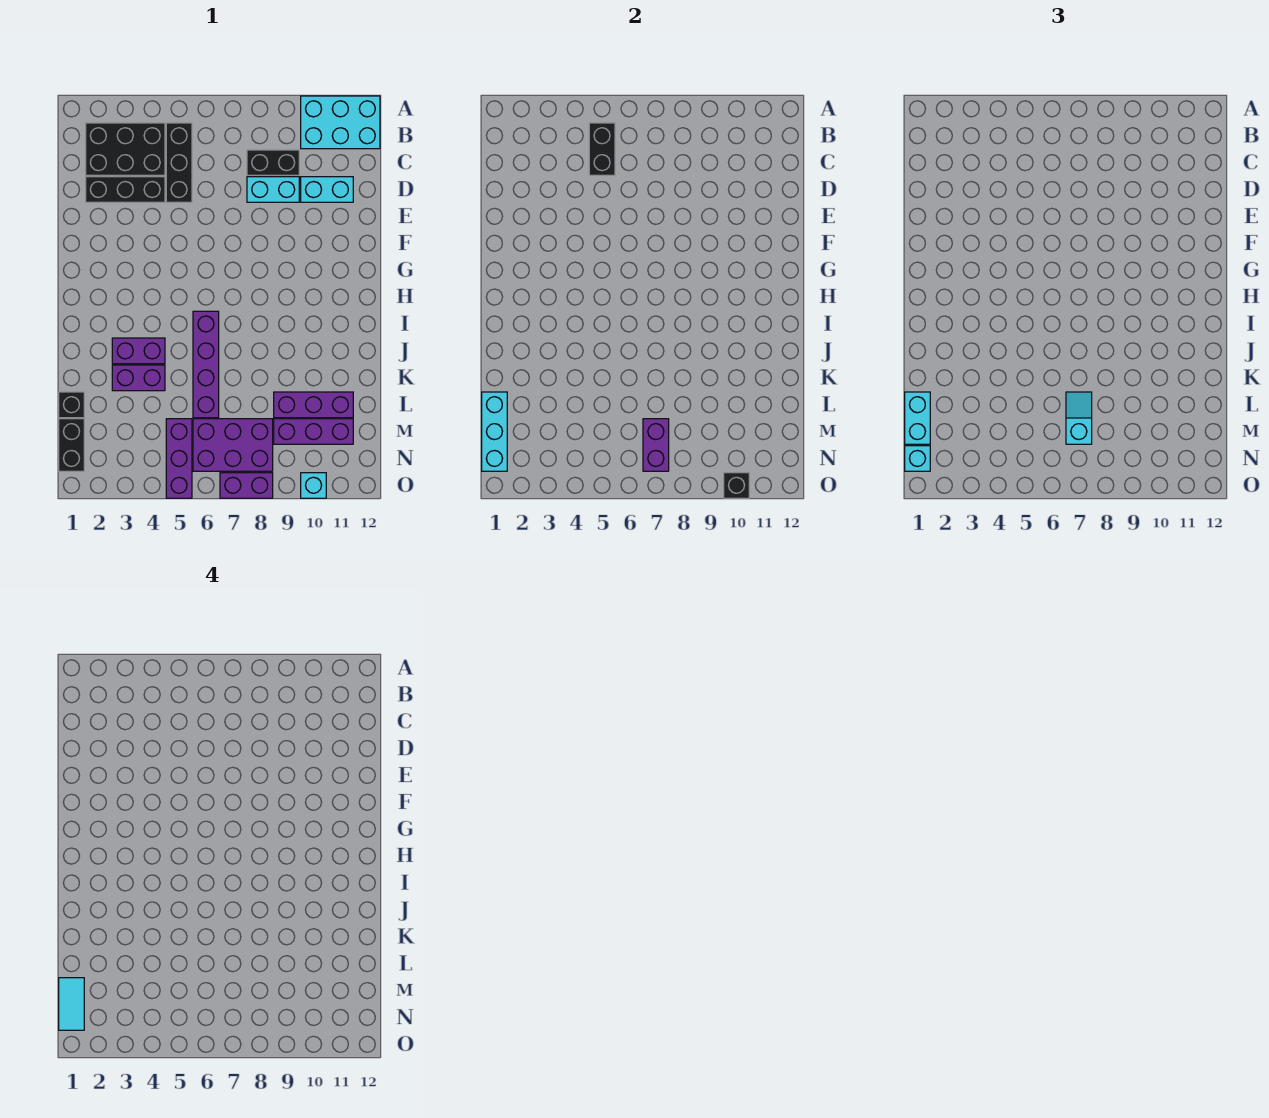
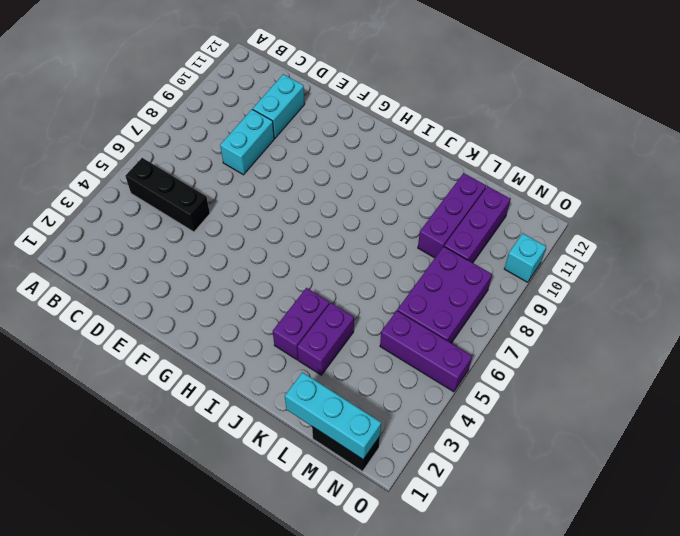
none -> cyan brick A10:B12 level 1
none -> black brick B2:C4 level 1
none -> black brick C8:C9 level 1

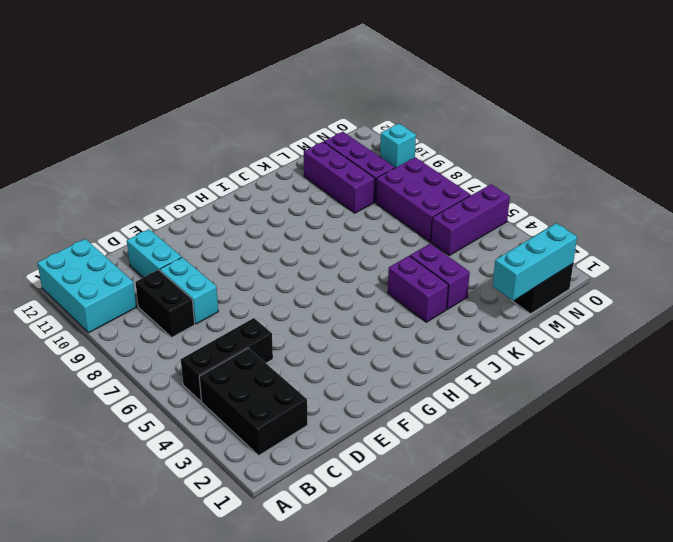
none -> black brick D2:D4 level 1
none -> purple brick I6:L6 level 1
none -> black brick L1 level 1

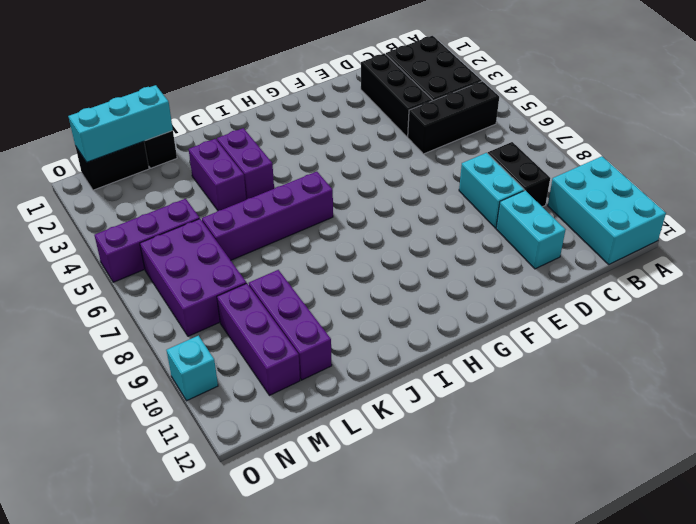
none -> purple brick O7:O8 level 1
none -> black brick B5:C5 level 2
none -> purple brick M7:N7 level 2

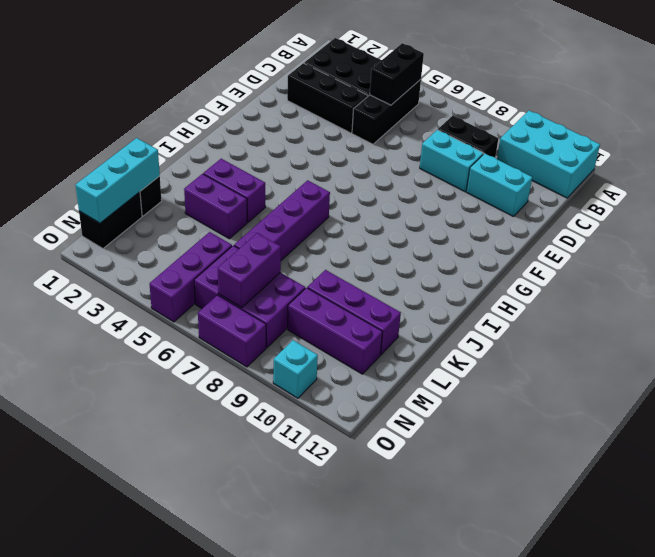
none -> black brick O10 level 2
none -> cyan brick L1:M1 level 3
none -> cyan slope L7:M7 level 3 top M

